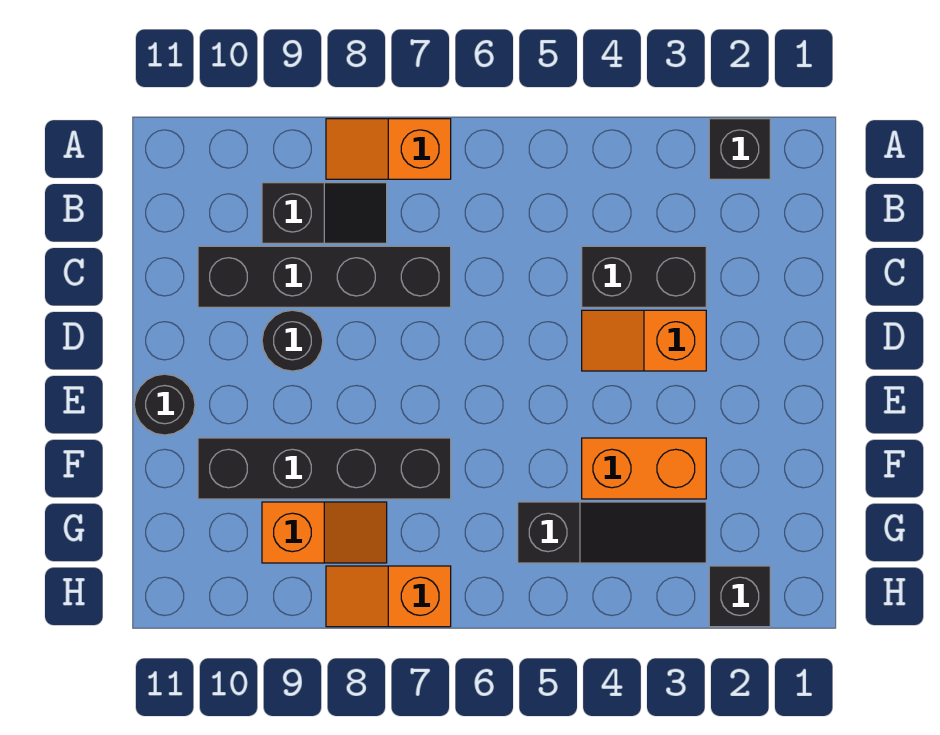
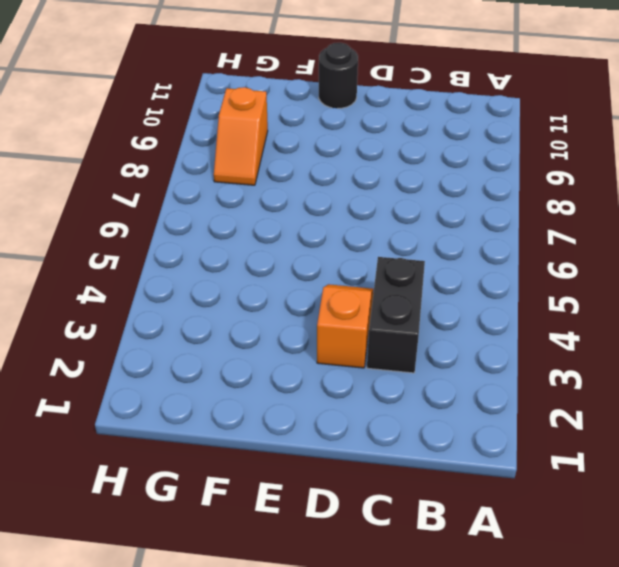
none -> black brick A2 level 1
none -> orange slope A7:A8 level 1 top 7
none -> black slope B8:B9 level 1 top 9

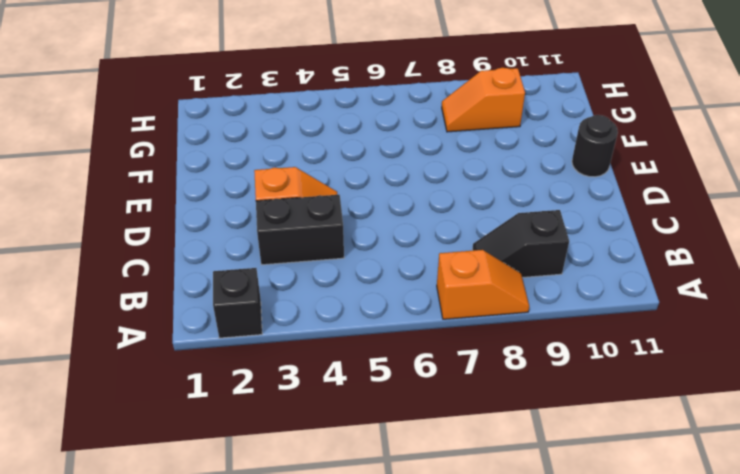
none -> black brick C7:C10 level 1
none -> black round brick D9 level 1
none -> orange brick F3:F4 level 1

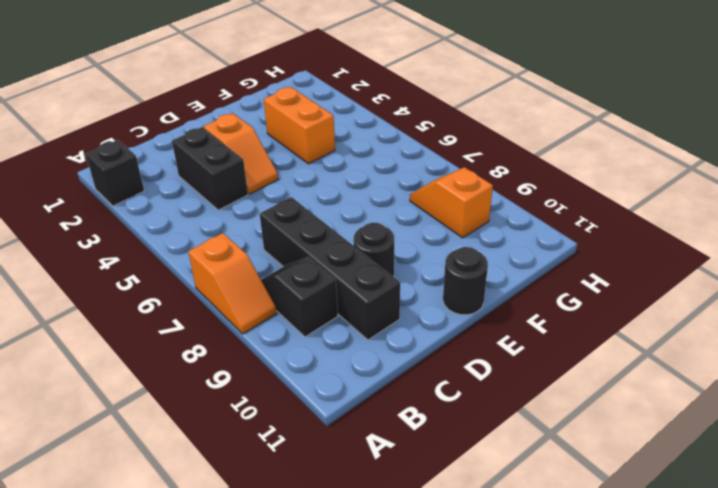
none -> black brick F7:F10 level 1
none -> black slope G3:G5 level 1 top 5
none -> black brick H2 level 1

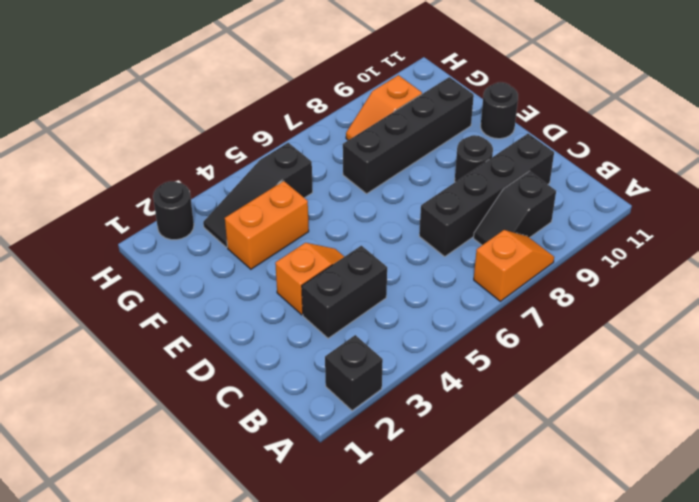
black round brick H2 level 1 -> black brick H2 level 1
none -> orange slope H7:H8 level 1 top 7

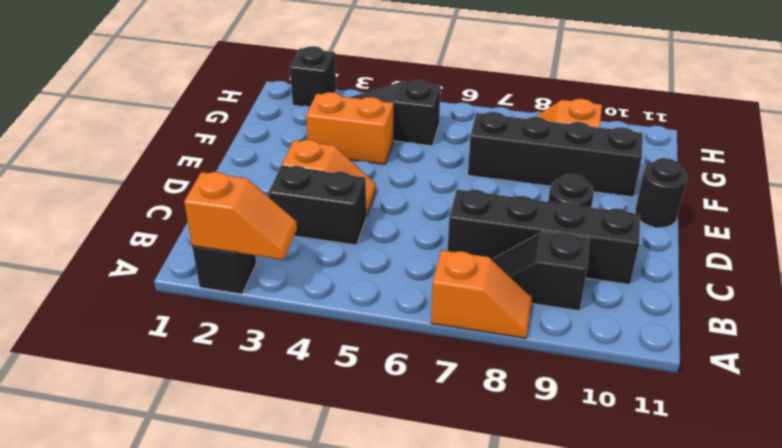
orange slope A2:A3 level 2 top 2 -> orange slope H7:H8 level 1 top 7

